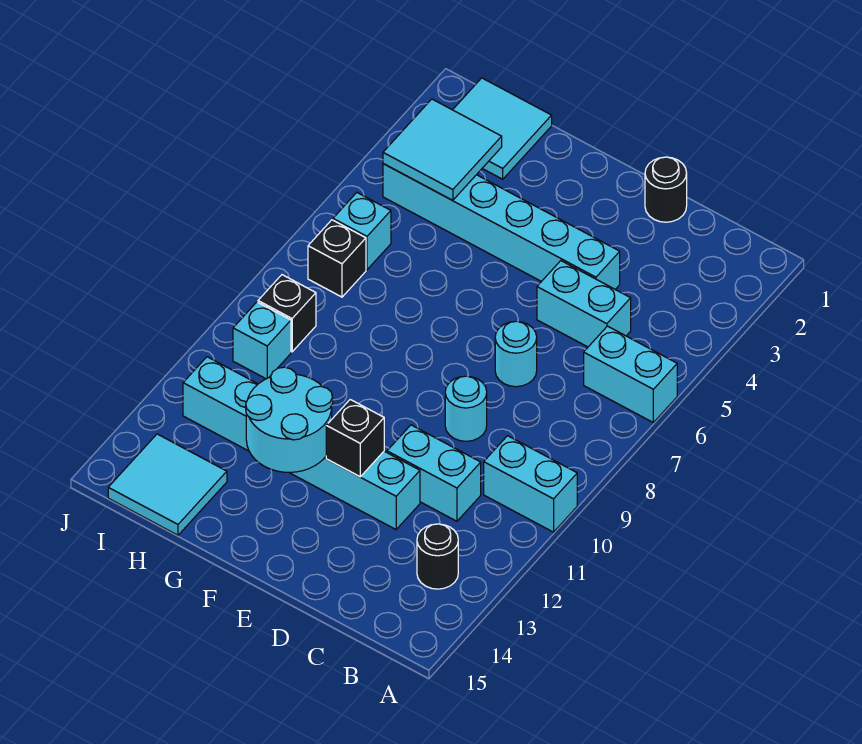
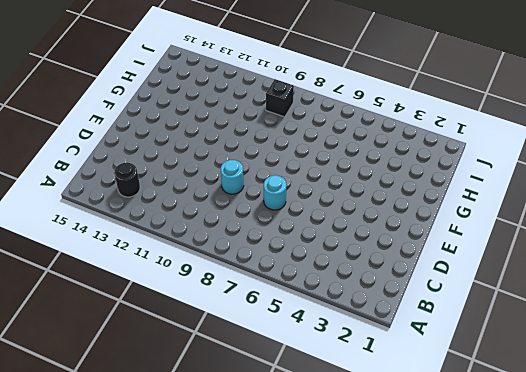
none -> cyan brick A6:B6 level 1
none -> cyan brick A10:B10 level 1
none -> cyan brick C5:D5 level 1

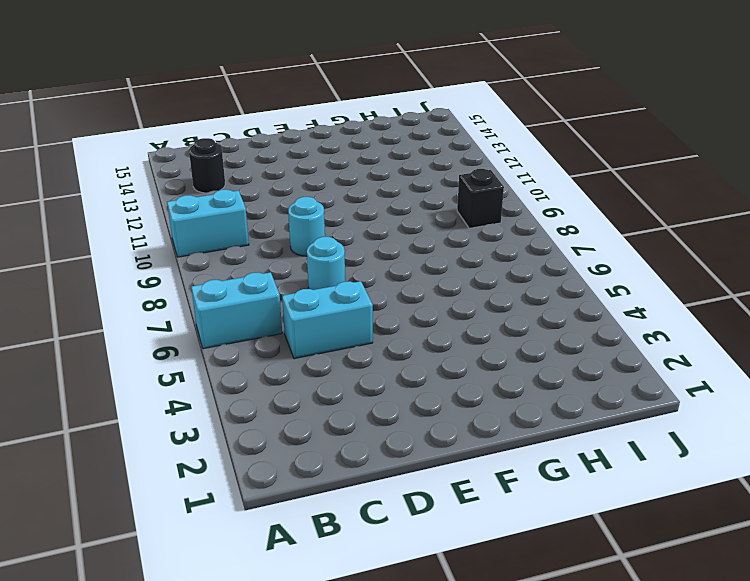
none -> cyan brick C11:D11 level 1
none -> black round brick D1 level 1
none -> cyan brick D4:I4 level 1

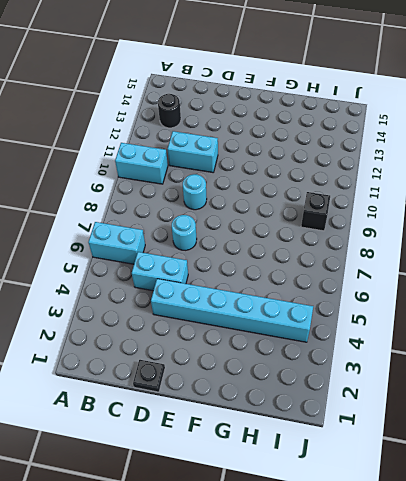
black plate D1 level 1 -> black round brick D1 level 1
none -> cyan brick D12:I12 level 1
none -> cyan tile H1:I2 level 1
none -> cyan tile H14:I15 level 1

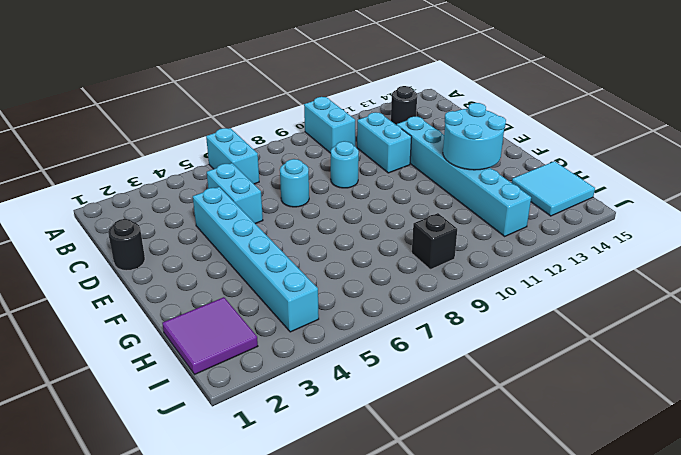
purple tile H1:I2 level 1 -> cyan tile H1:I2 level 1
none -> cyan brick I6 level 1
none -> black brick I7 level 1
none -> cyan brick I10 level 1

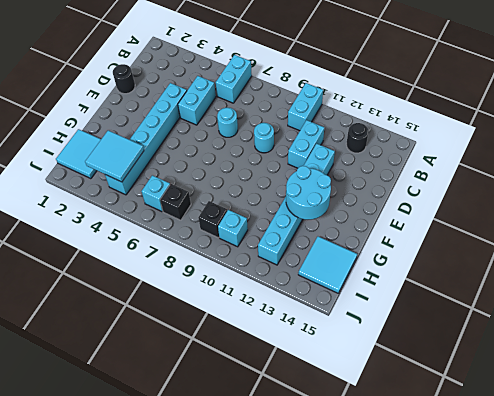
none -> black brick E12 level 2

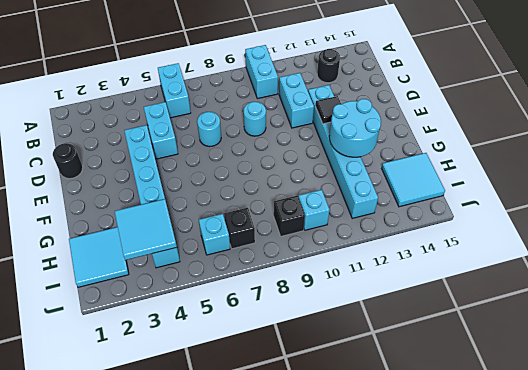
black tile E12 level 2 -> black brick E12 level 2

